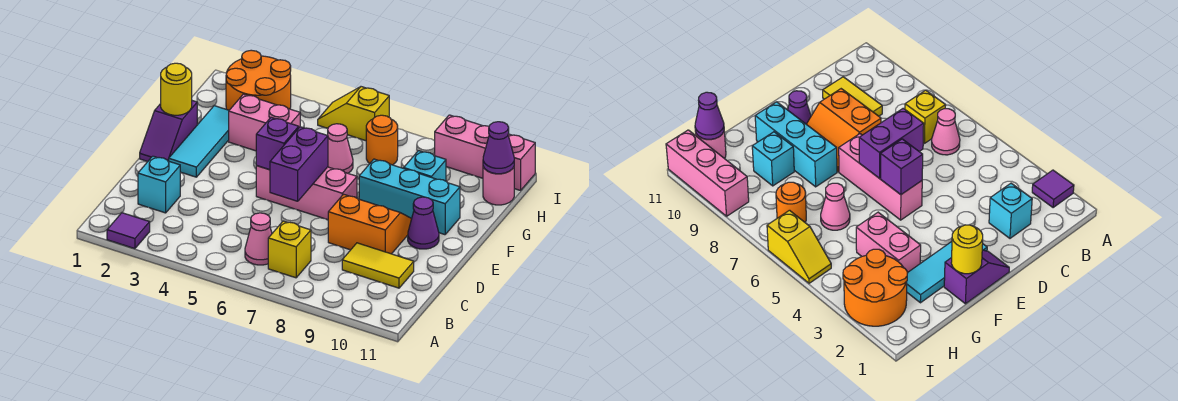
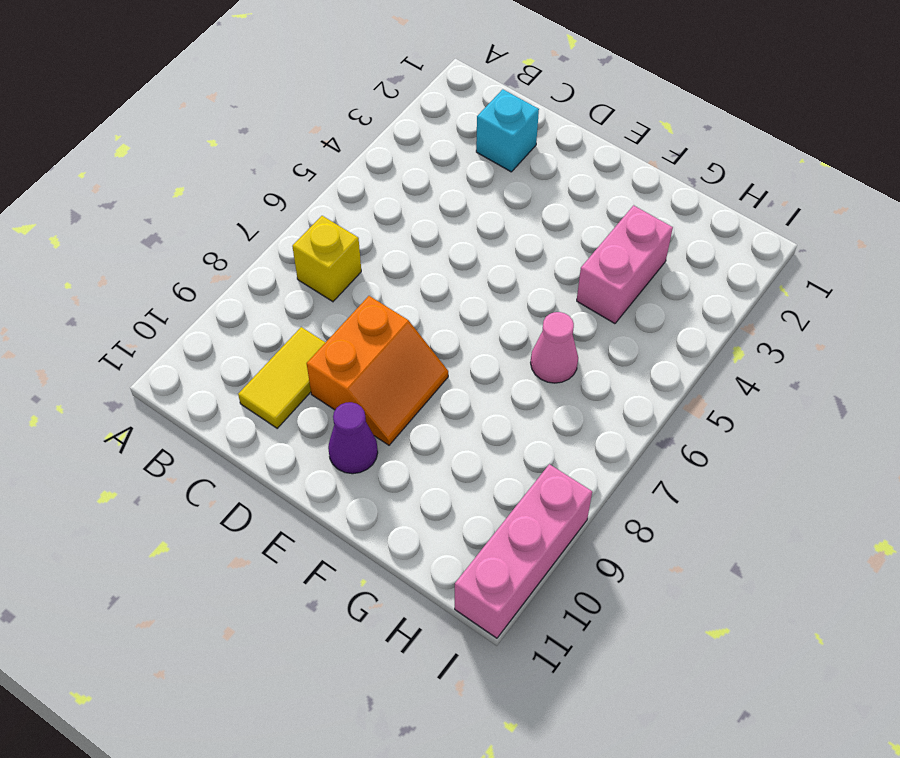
none -> purple tile A2 level 1
none -> pink cone B6 level 1
none -> purple slope E1:F1 level 1 top F

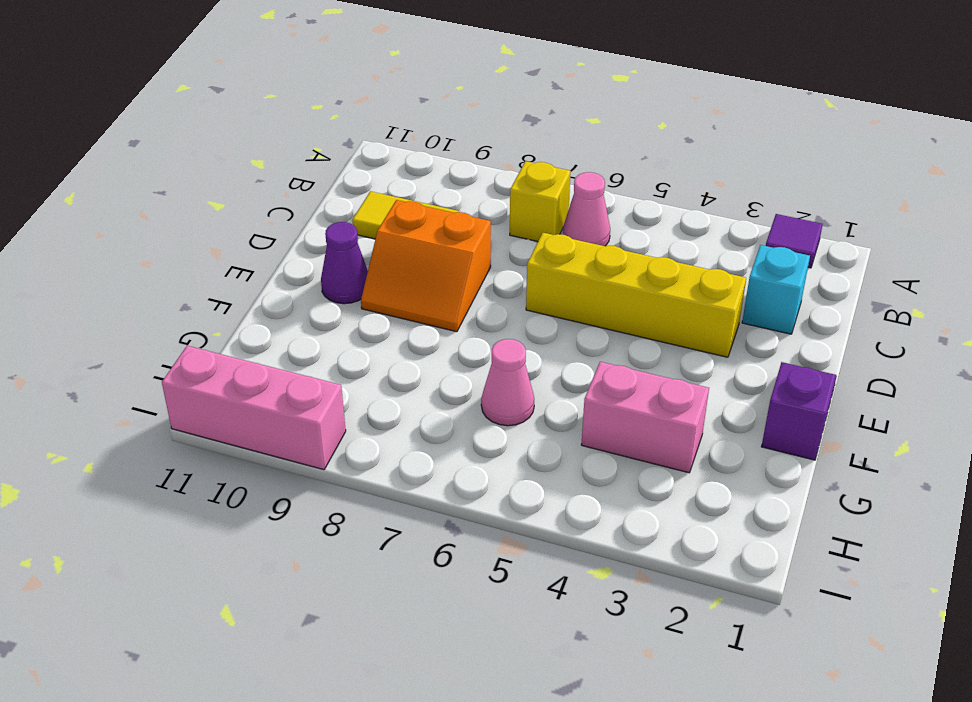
yellow brick D3:D6 level 1 -> none
none -> cyan tile E2:G2 level 1
none -> pink brick E5:E7 level 1
none -> cyan brick F8:F10 level 1

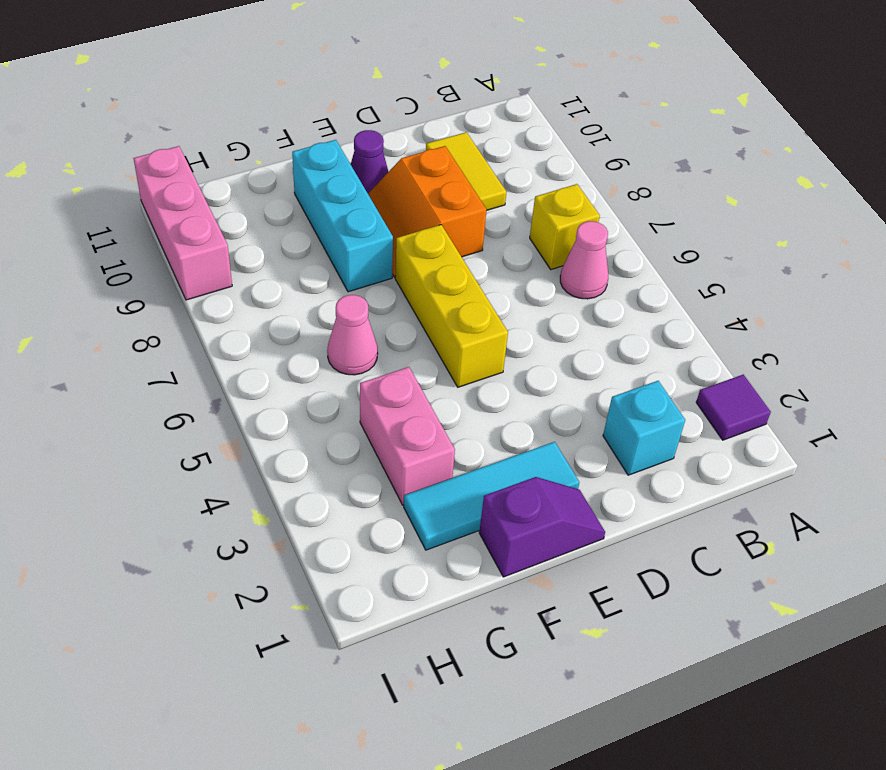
yellow brick E5:E7 level 1 -> pink brick E5:E7 level 1
none -> cyan brick G9 level 1
none -> orange round brick H2:I3 level 1
none -> orange round brick H7 level 1

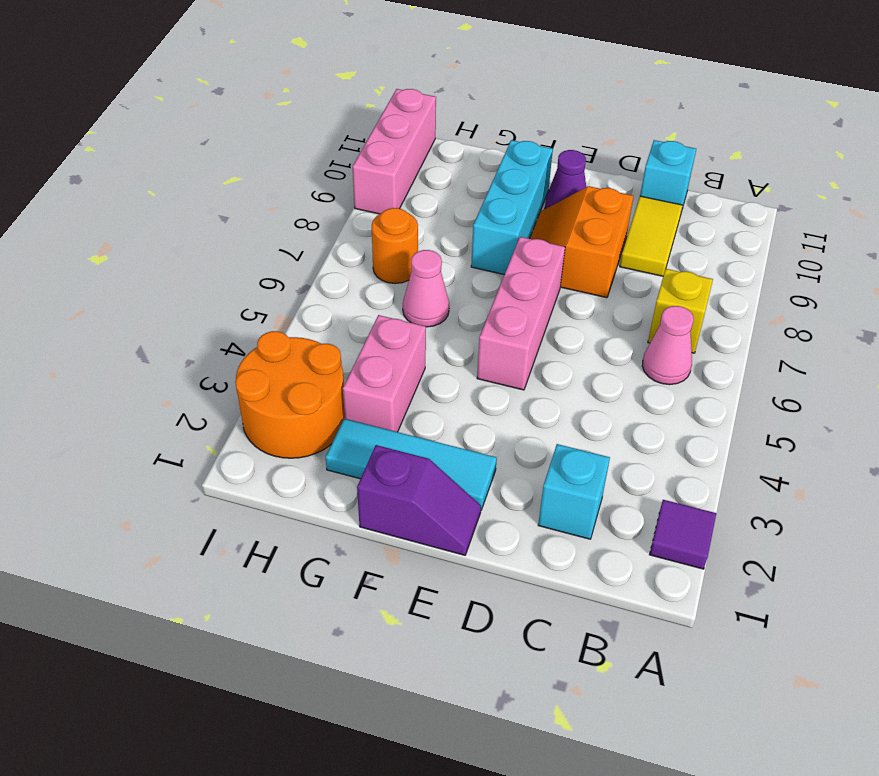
cyan brick C11 level 1 -> cyan brick G9 level 1
none -> pink round brick H11 level 1
none -> yellow slope I5:I6 level 1 top 6
none -> purple brick D6:E6 level 2

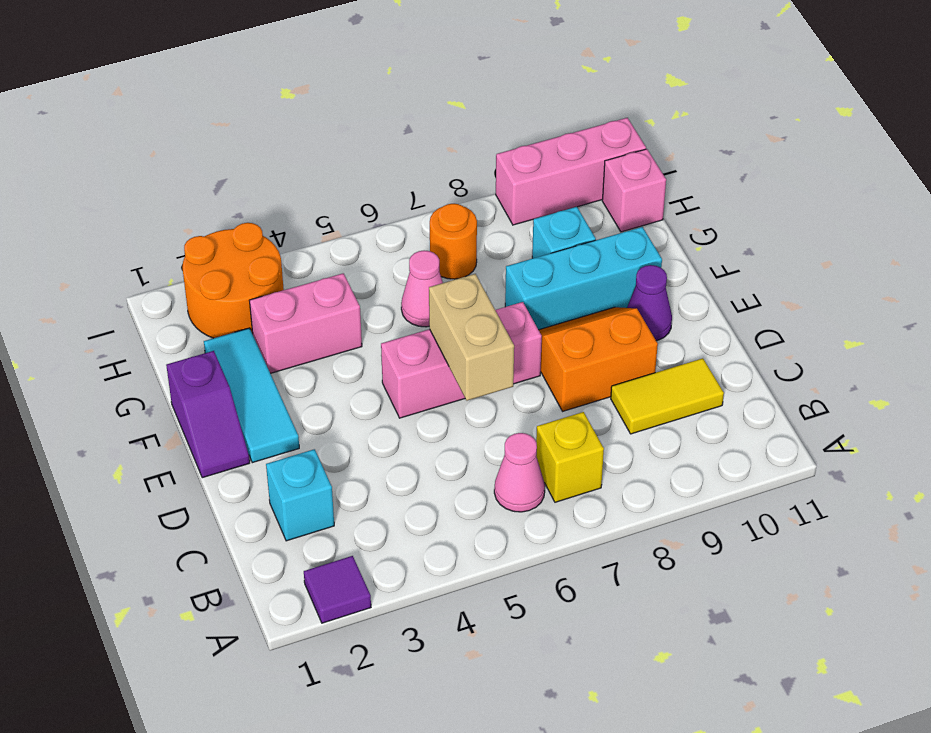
tan brick D6:E6 level 2 -> purple brick D6:E6 level 2
pink brick H11 level 1 -> pink round brick H11 level 1
none -> yellow slope I5:I6 level 1 top 6
none -> purple brick E5 level 2
none -> yellow round brick F1 level 2

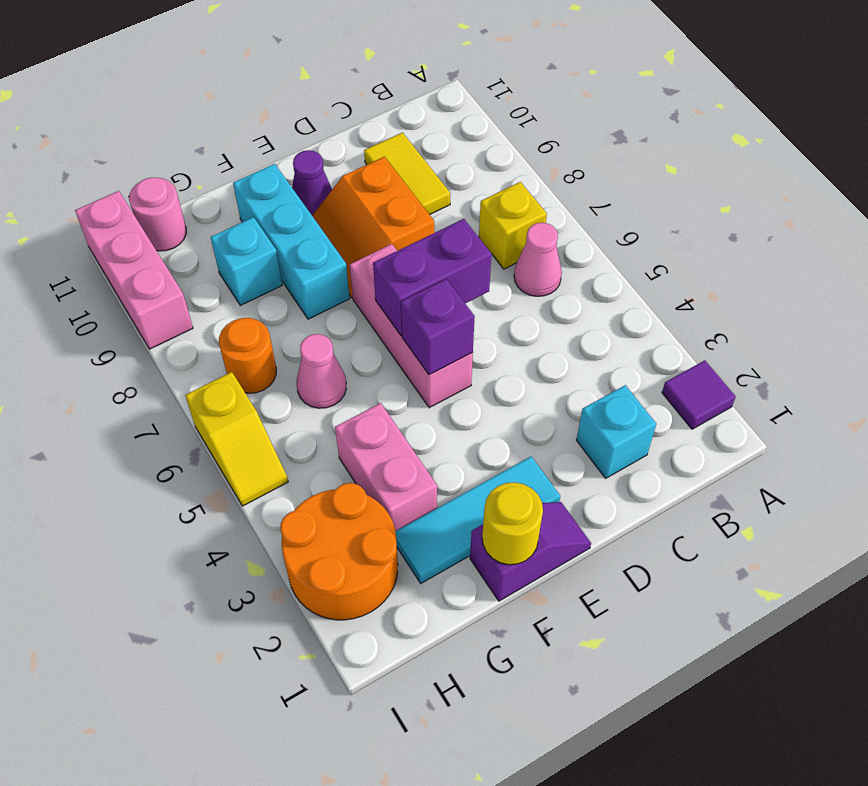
none -> purple cone H11 level 2

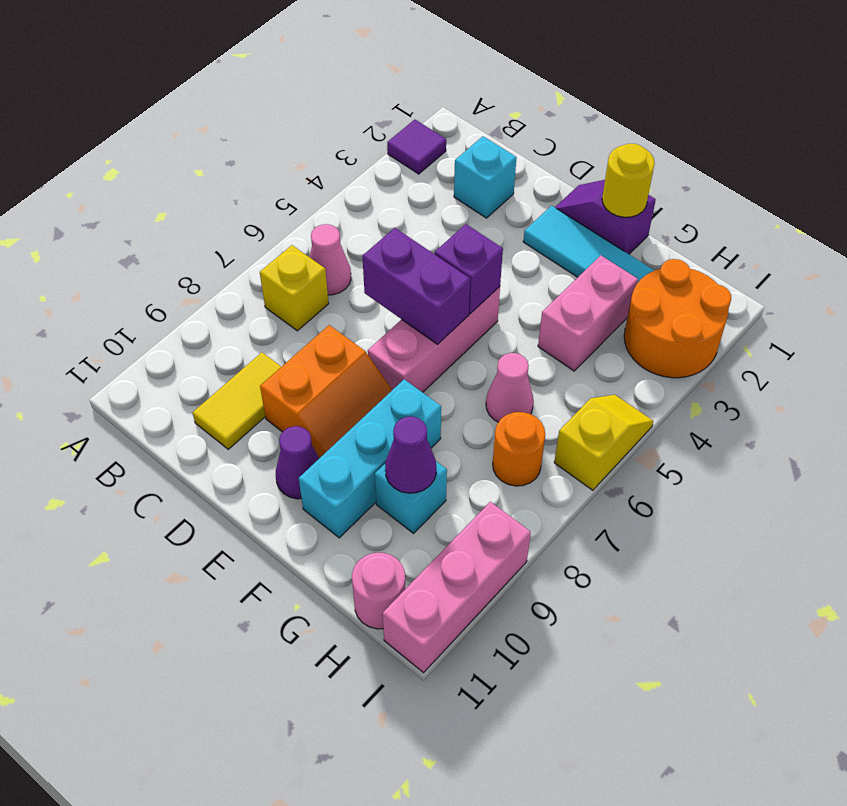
purple cone G9 level 2 -> purple cone H11 level 2

